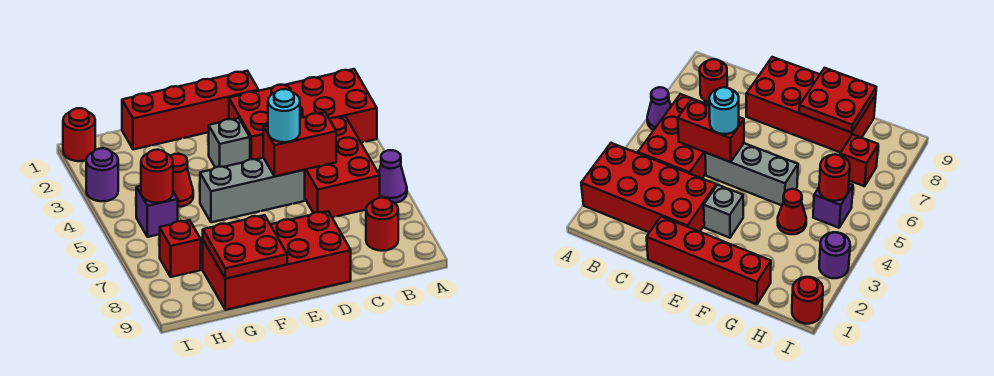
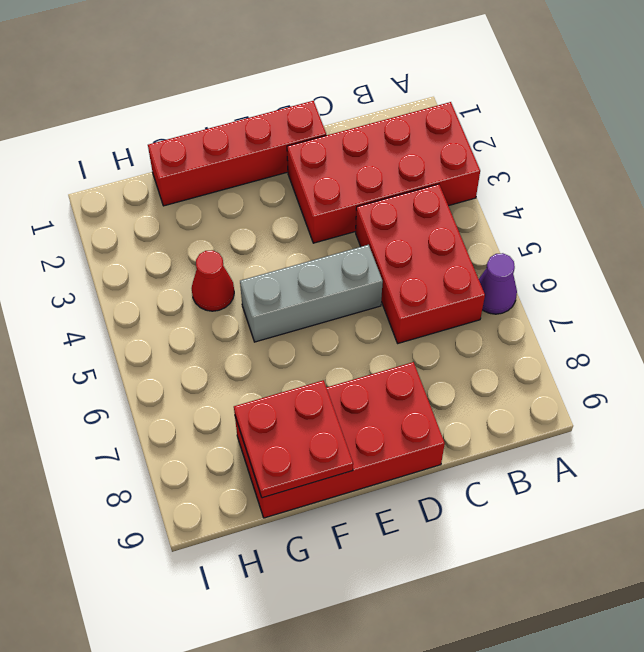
none -> red round brick B8 level 1
none -> grey brick E3 level 1
none -> purple brick H5 level 1

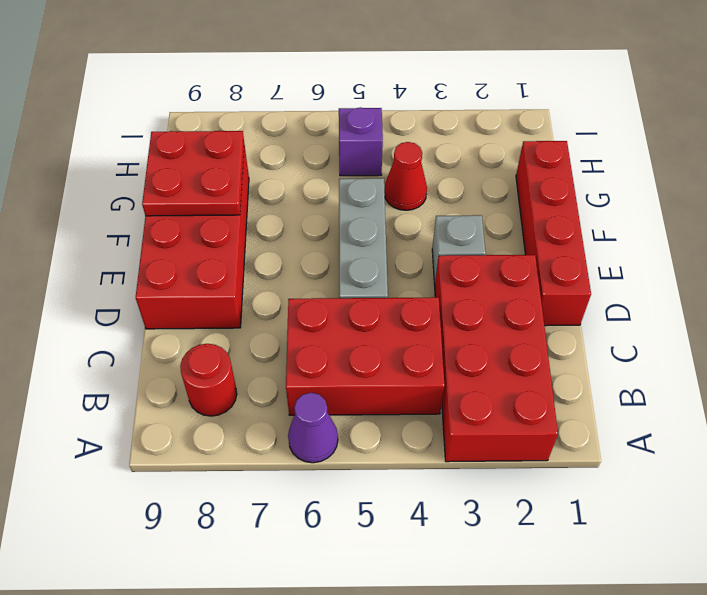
none -> red brick H7 level 1
none -> red round brick I1 level 1
none -> purple round brick I3 level 1

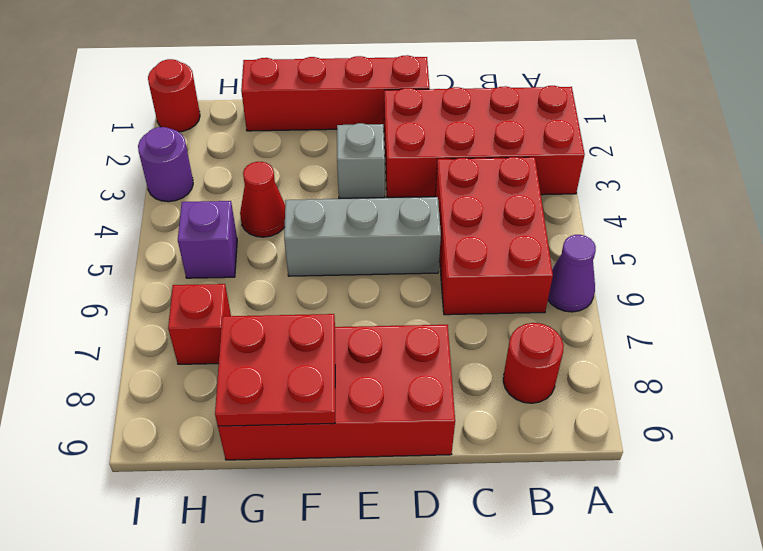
none -> red brick C5:D5 level 2
none -> red round brick H5 level 2
none -> cyan round brick D5 level 3

